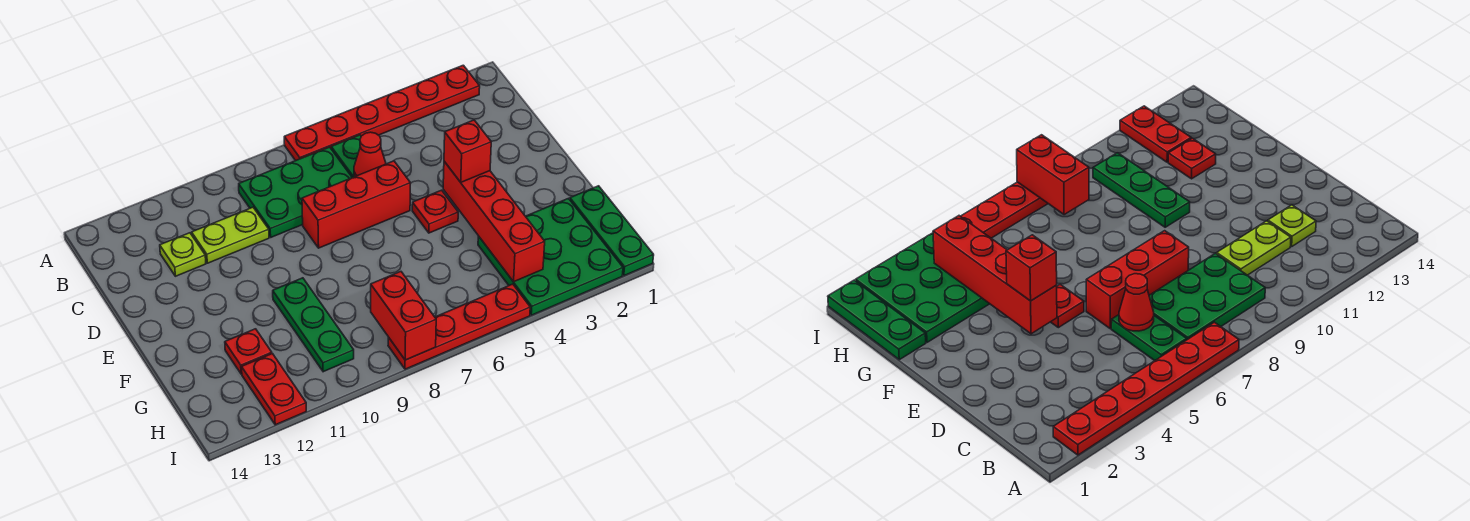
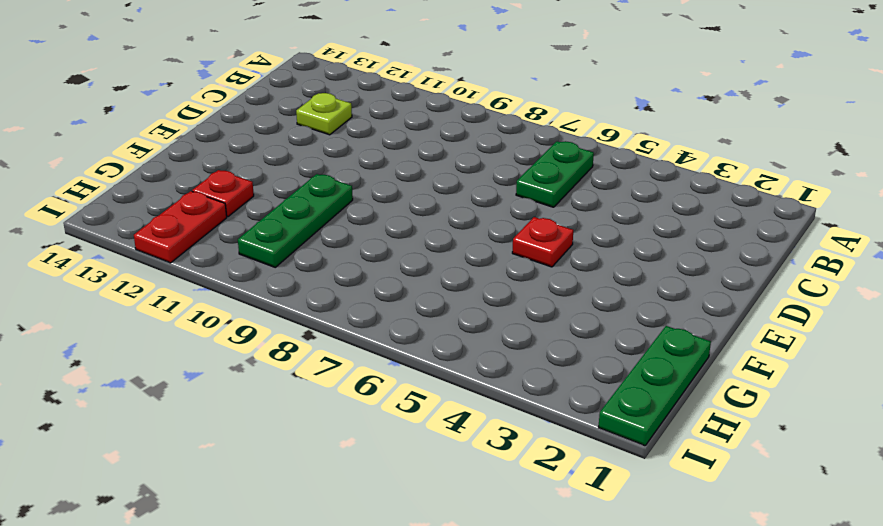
none -> red plate A2:A7 level 1
none -> green plate B7:C9 level 1
none -> lime plate C10:C11 level 1

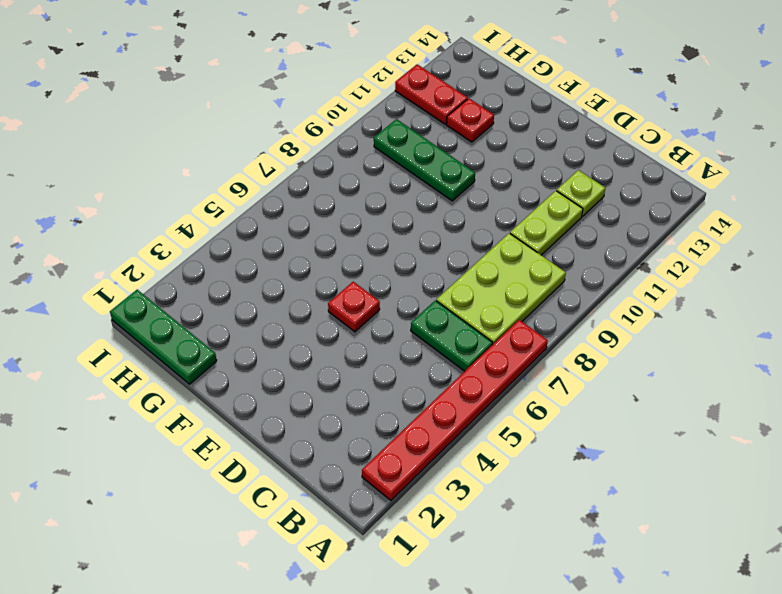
lime plate B7:C9 level 1 -> green plate B7:C9 level 1
none -> red brick D6:D8 level 1
none -> green plate G2:I4 level 1
none -> red plate I5:I8 level 1

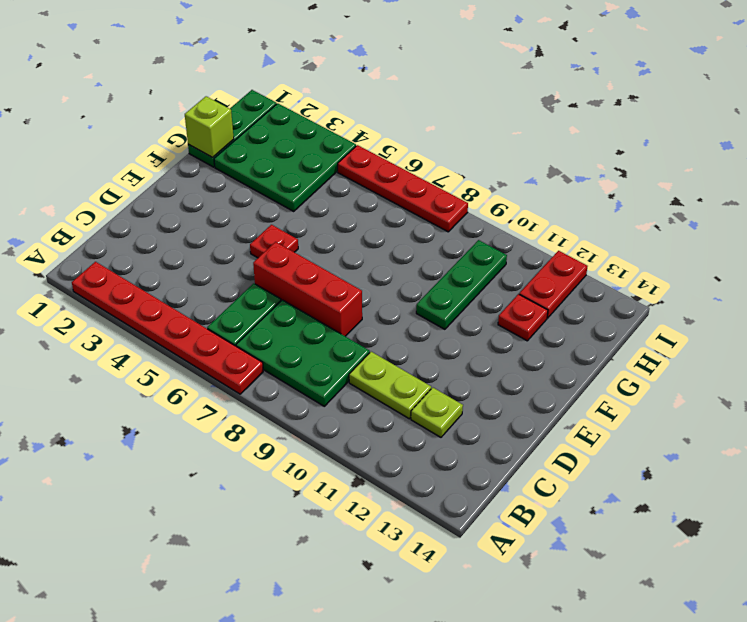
lime brick G1 level 2 -> none
none -> red cone C6 level 2
none -> red brick E4:H4 level 2
none -> red brick H8:I8 level 2

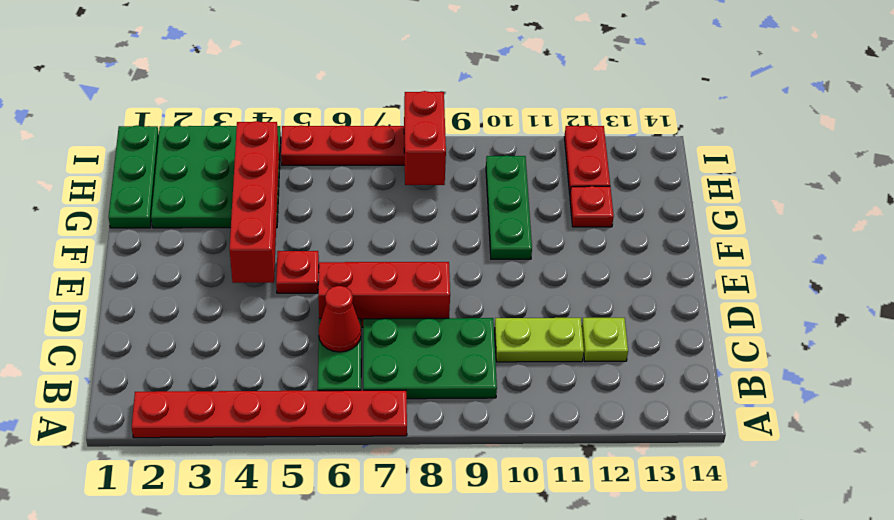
none -> red brick E4 level 3

